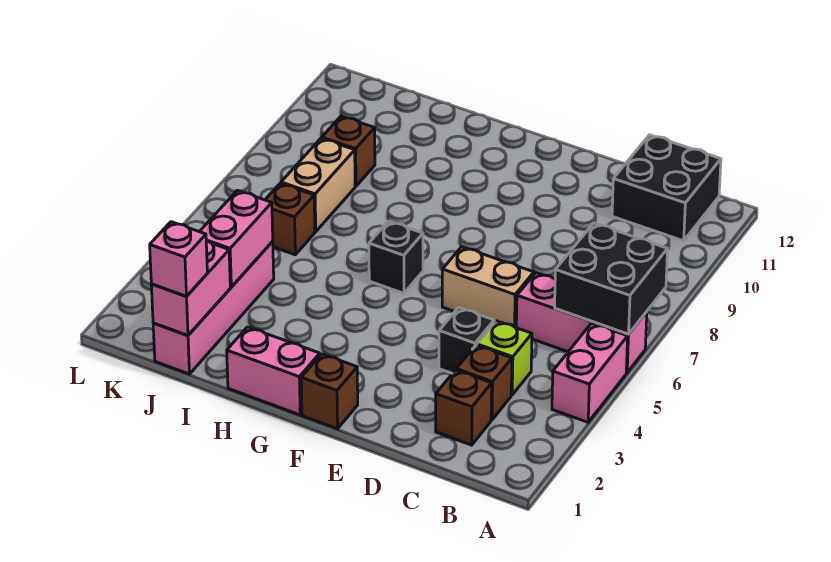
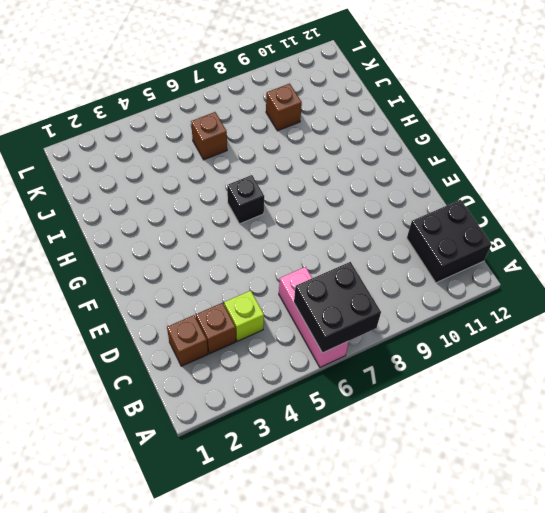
none -> pink brick A4:A5 level 1
none -> black brick D4 level 1
none -> tan brick D6:E6 level 1

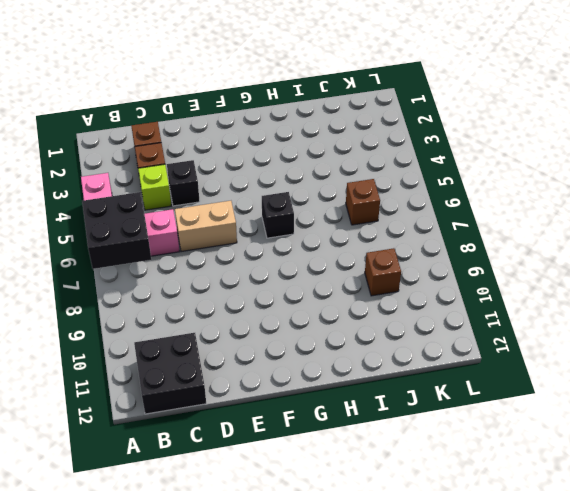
none -> brown brick F1 level 1
none -> pink brick G1:H1 level 1
none -> pink brick J1:J4 level 1

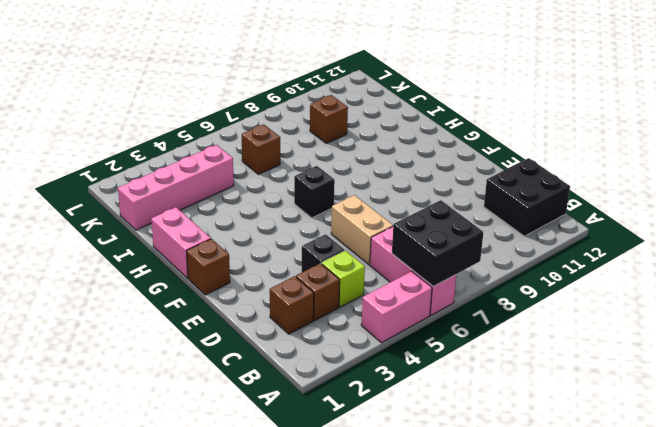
none -> tan brick J7:J8 level 1
none -> pink brick J1:J2 level 2
none -> pink brick J3:J4 level 2

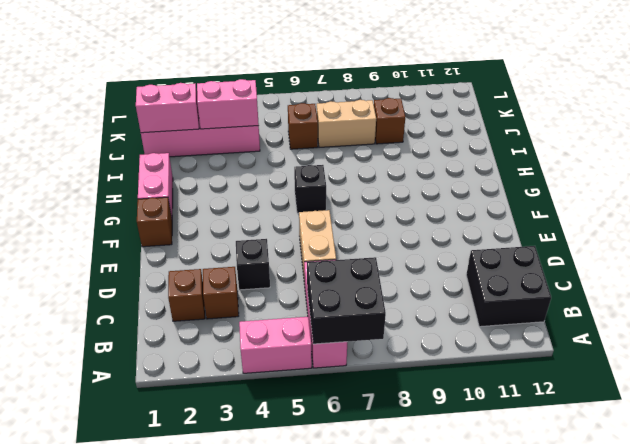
none -> lime brick C4 level 1
none -> pink brick J1 level 3

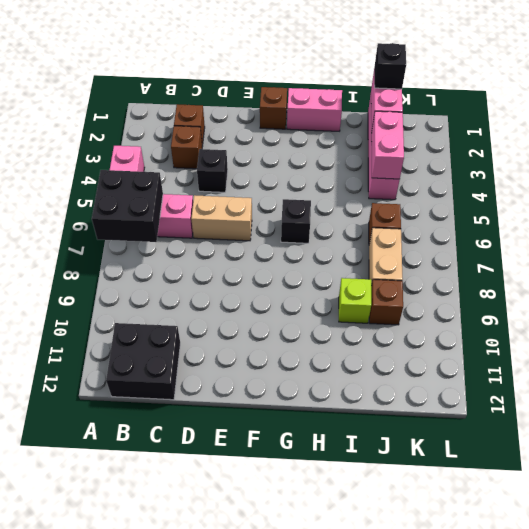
lime brick I9 level 1 -> lime brick C4 level 1
black brick J1 level 3 -> pink brick J1 level 3

